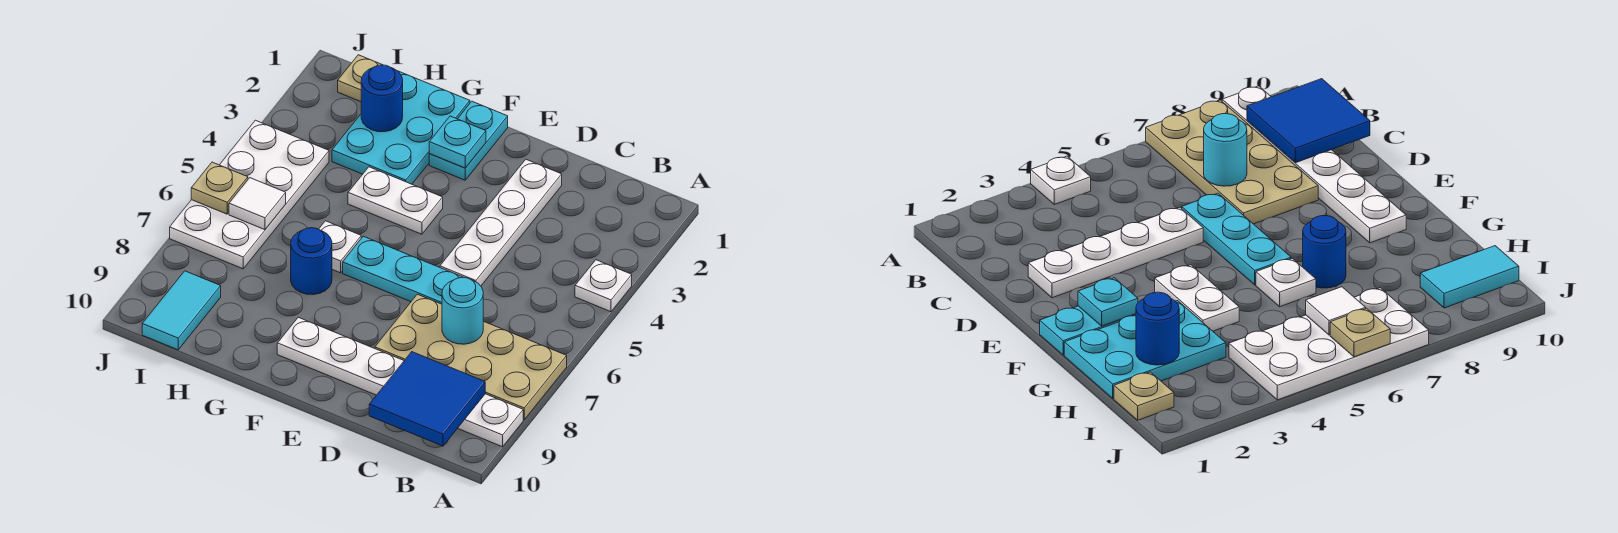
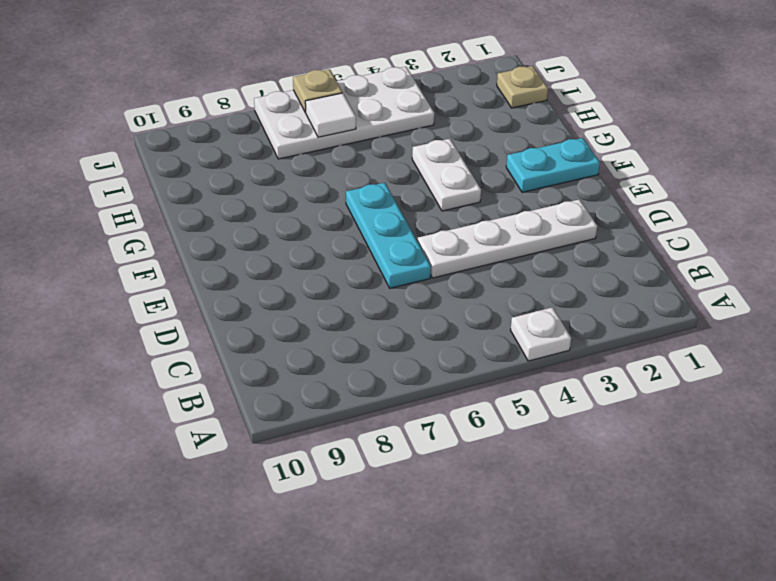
none -> tan plate A7:D8 level 1
none -> white plate A9:F9 level 1
none -> cyan plate G1:H3 level 1

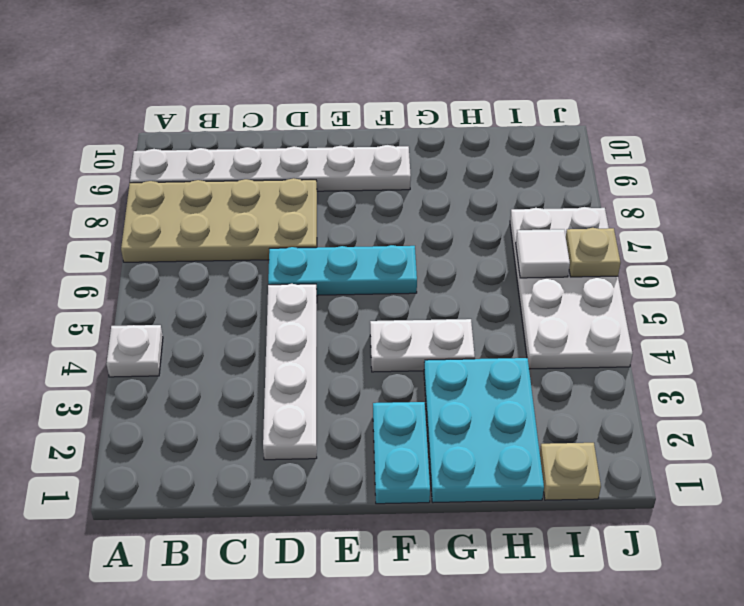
none -> white plate G6 level 1
none -> blue round brick G7 level 1
none -> cyan tile I9:I10 level 1

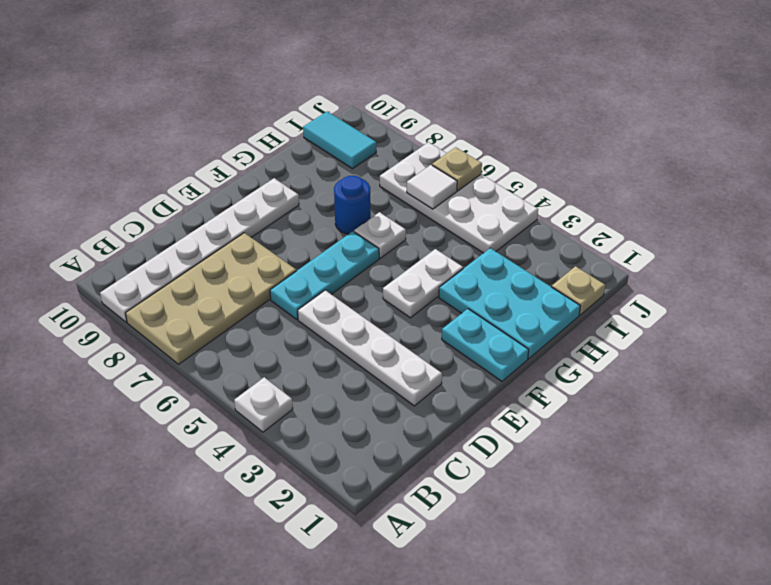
none -> blue tile B9:C10 level 2
none -> cyan round brick C7 level 2
none -> cyan plate F2 level 2

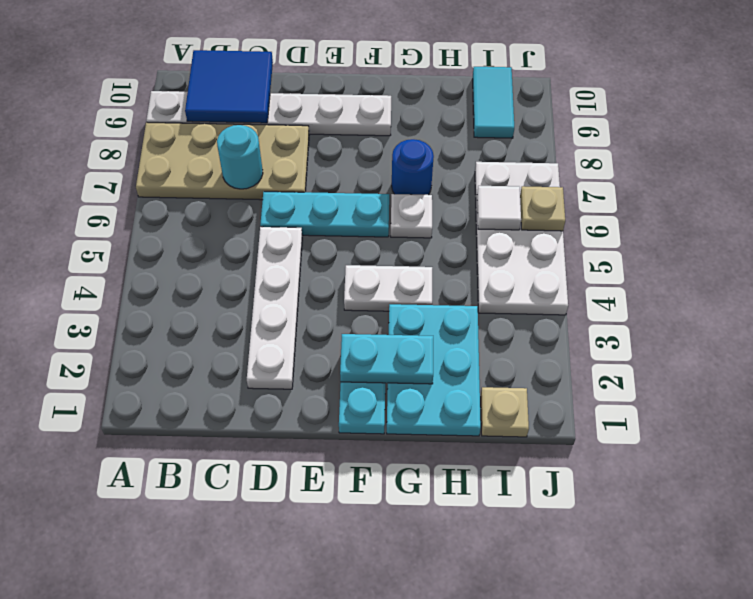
cyan plate F2:G2 level 2 -> cyan plate F2 level 2
none -> white plate A4 level 1
none -> blue round brick H2 level 2

